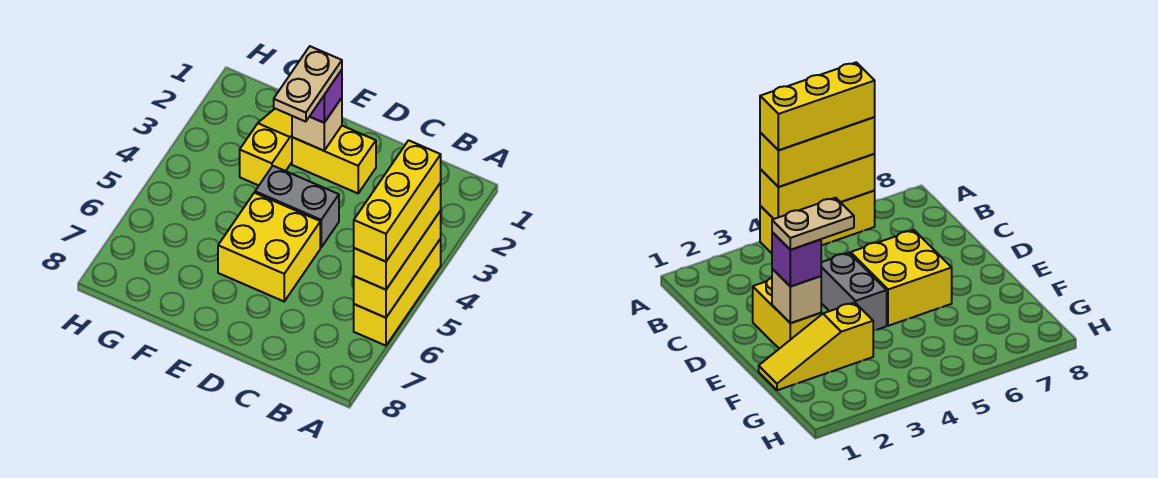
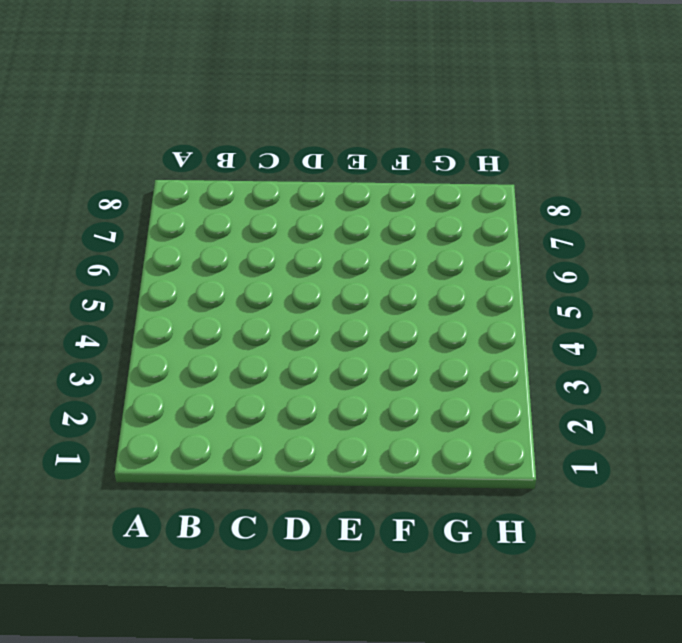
none -> yellow brick A4:A6 level 1
none -> yellow brick D2:E2 level 1

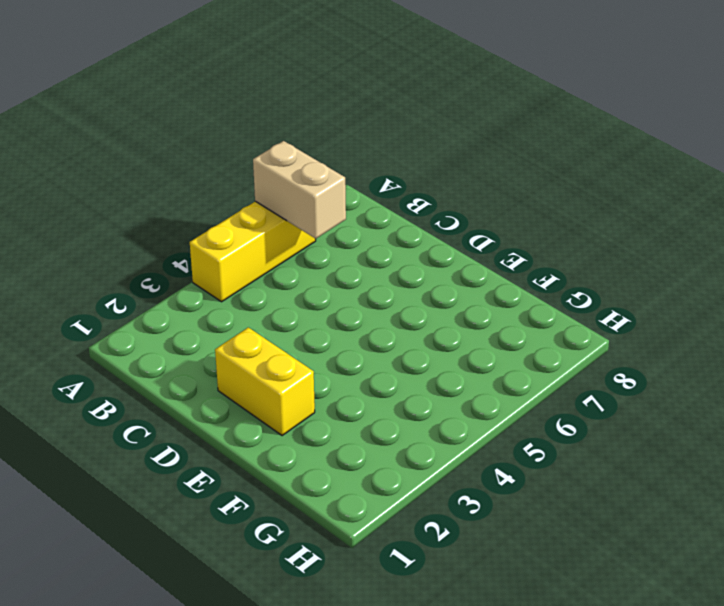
tan brick A6:B6 level 2 -> yellow brick A4:A6 level 2
none -> grey brick D4:E4 level 1
none -> yellow brick D5:E6 level 1

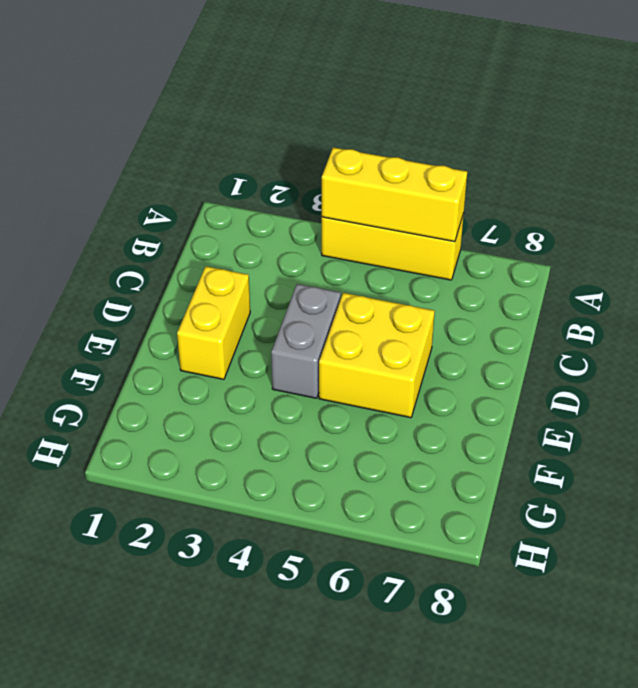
none -> yellow slope F1:F3 level 1 top 3
none -> tan brick E2 level 2

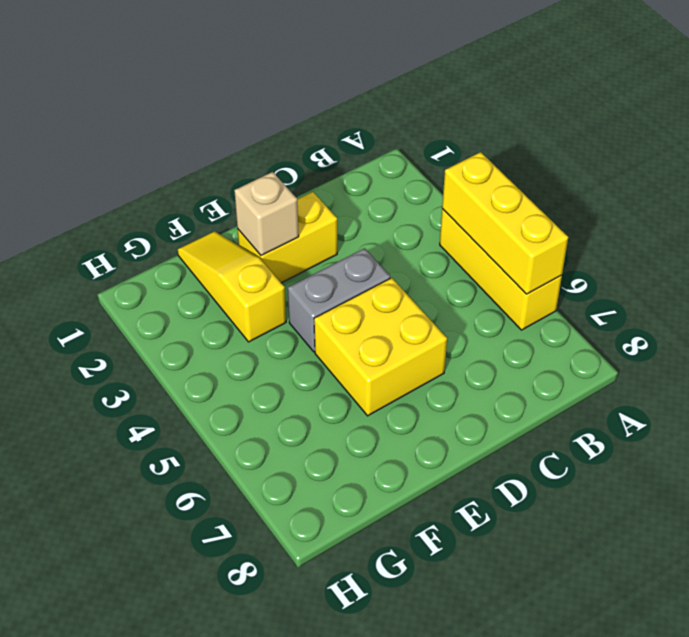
none -> yellow brick A4:A6 level 3
none -> purple brick E2 level 3

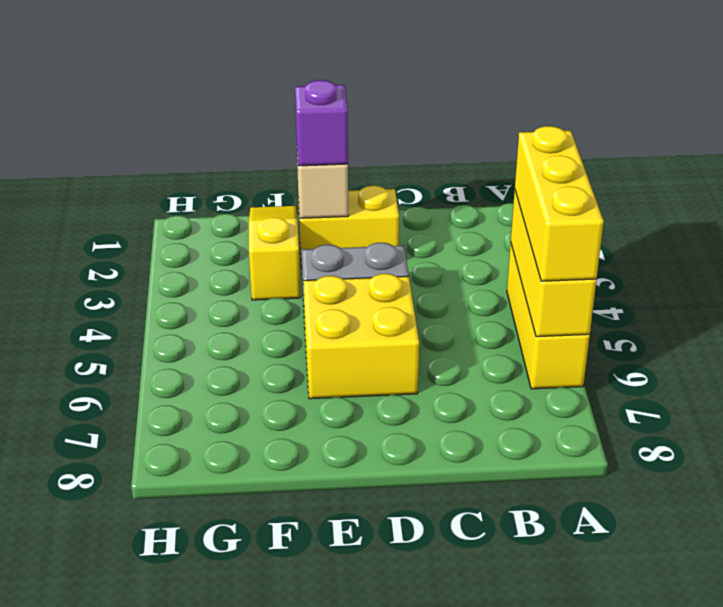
none -> yellow brick A4:A6 level 4
none -> tan plate E2:E3 level 4

